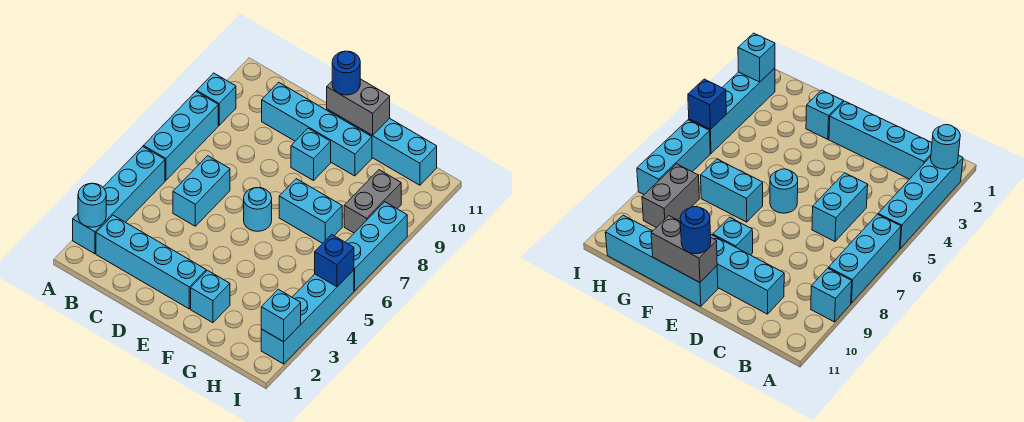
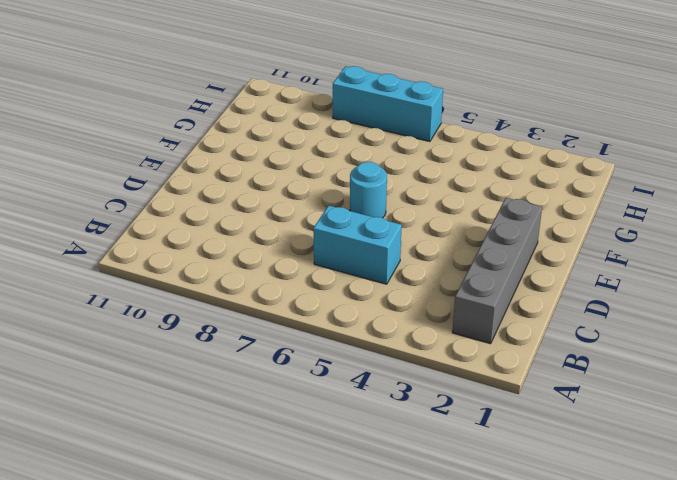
grey brick B2:E2 level 1 -> cyan brick B2:E2 level 1
none -> cyan brick A2:A5 level 1
none -> cyan brick A6:A8 level 1
none -> cyan brick A9 level 1

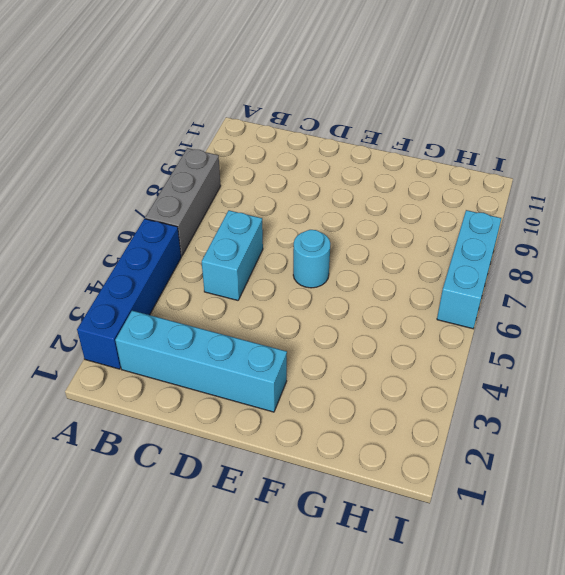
blue brick A2:A5 level 1 -> cyan brick A2:A5 level 1
grey brick A6:A8 level 1 -> cyan brick A6:A8 level 1
none -> cyan brick A9 level 1
none -> cyan brick C10:F10 level 1
none -> cyan brick E9 level 1

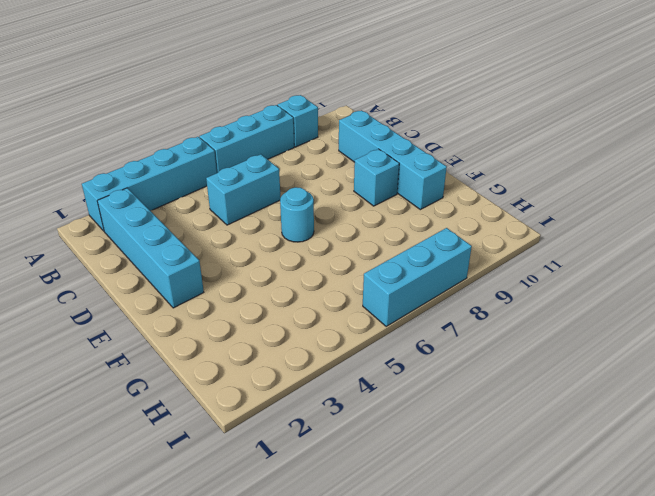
none -> cyan brick E11:H11 level 1
none -> cyan brick F2 level 1
none -> cyan brick F7:G7 level 1

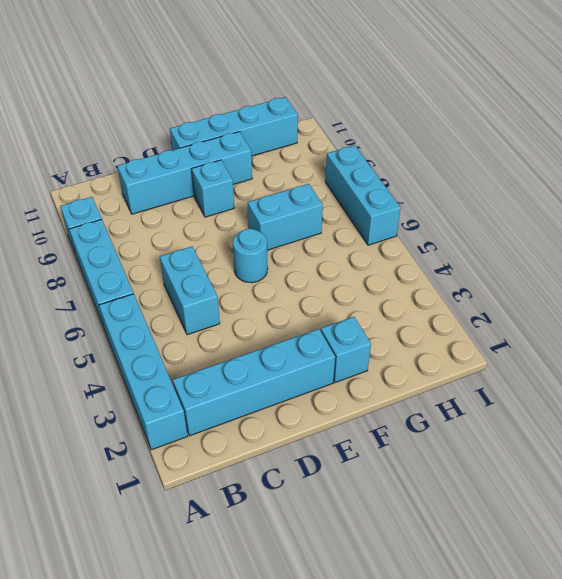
none -> grey brick H8:H9 level 1
none -> cyan brick I2:I5 level 1
none -> cyan round brick A2 level 2

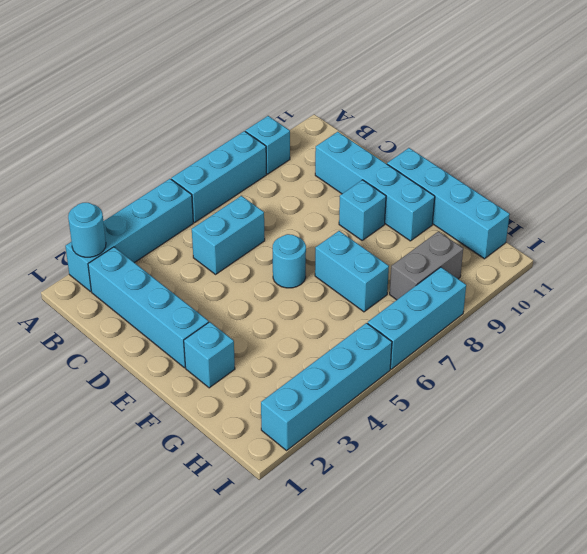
none -> grey brick E11:F11 level 2
none -> cyan brick I2 level 2
none -> blue brick I5 level 2

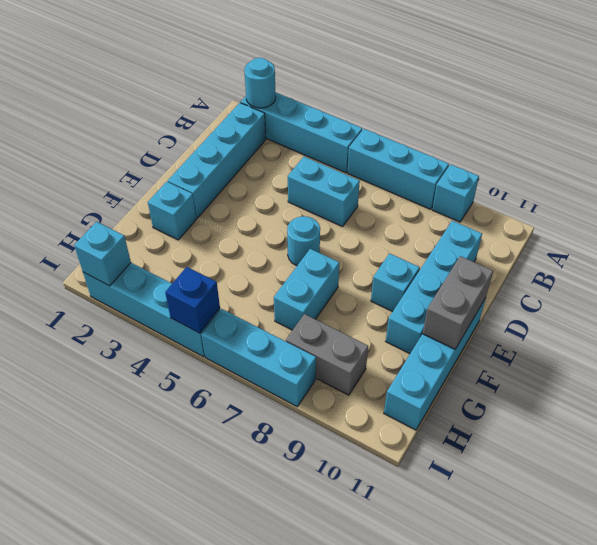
none -> blue round brick E11 level 3

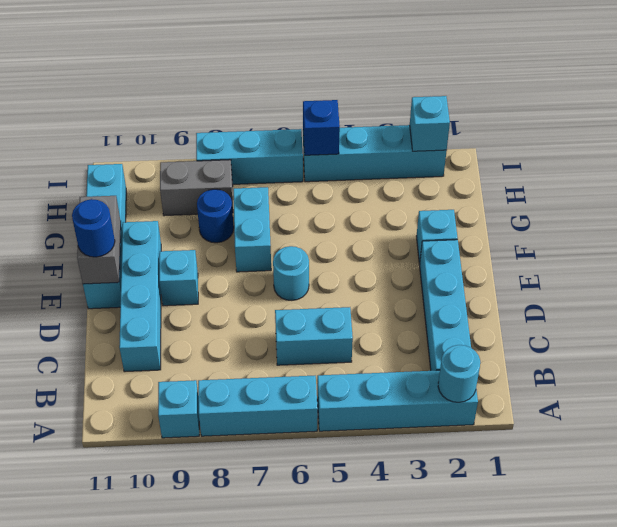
blue round brick G8 level 1 -> none

